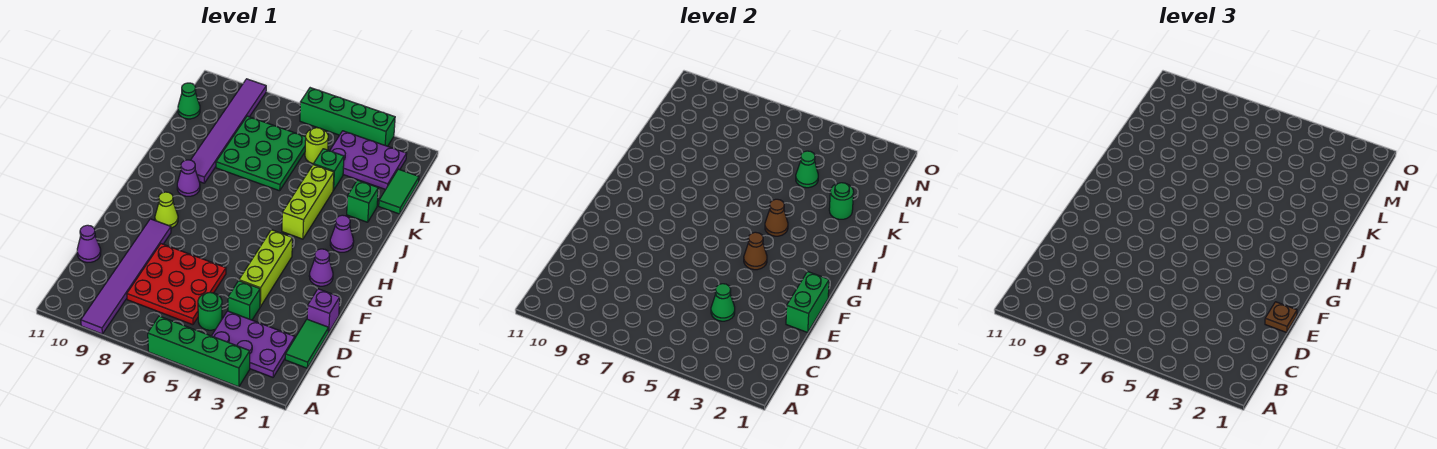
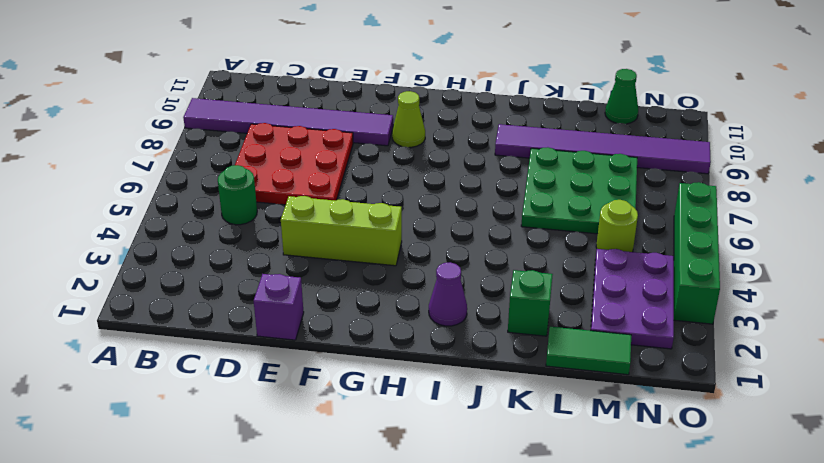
none -> green brick A3:A6 level 1
none -> purple plate B2:C4 level 1
none -> green tile C1:D1 level 1
none -> green brick D4 level 1

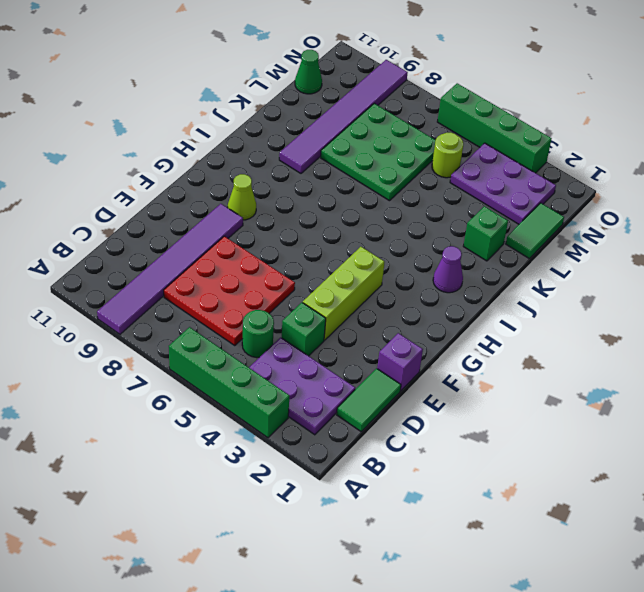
none -> purple cone D11 level 1
none -> purple cone G2 level 1
none -> lime brick I4:K4 level 1
none -> purple cone I9 level 1

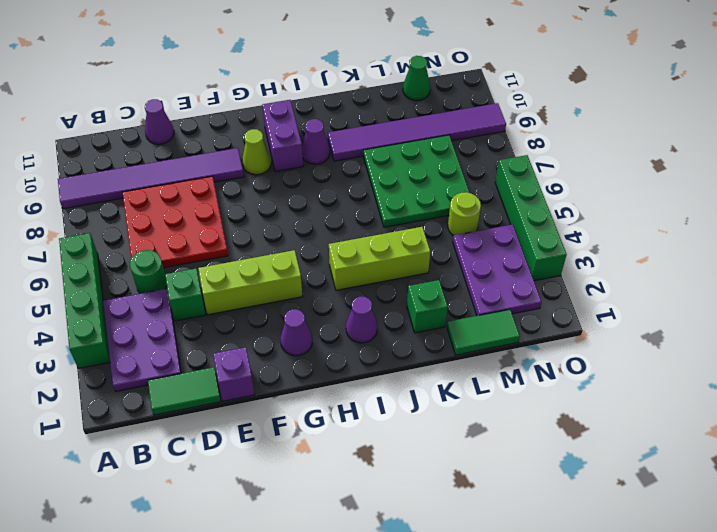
purple brick H9:H10 level 1 -> none
none -> green brick L4 level 1
none -> green cone D4 level 2
none -> green brick E1:F1 level 2
none -> brown cone G4 level 2

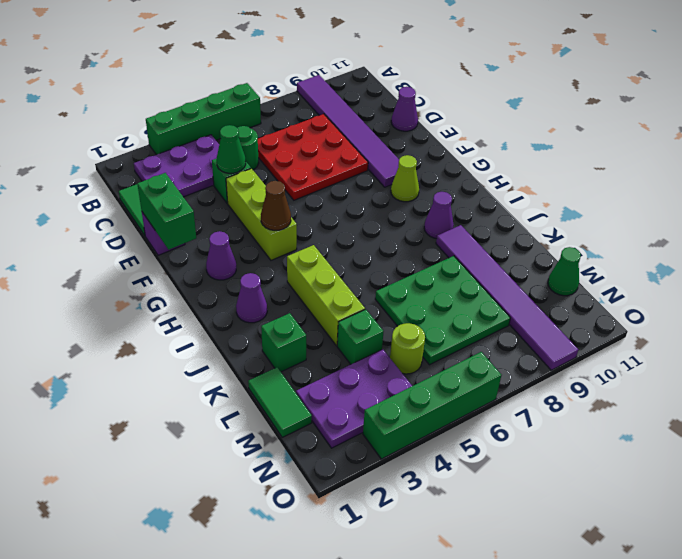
none -> brown cone I4 level 2
none -> green round brick K2 level 2
none -> green cone L4 level 2
none -> brown plate E1 level 3

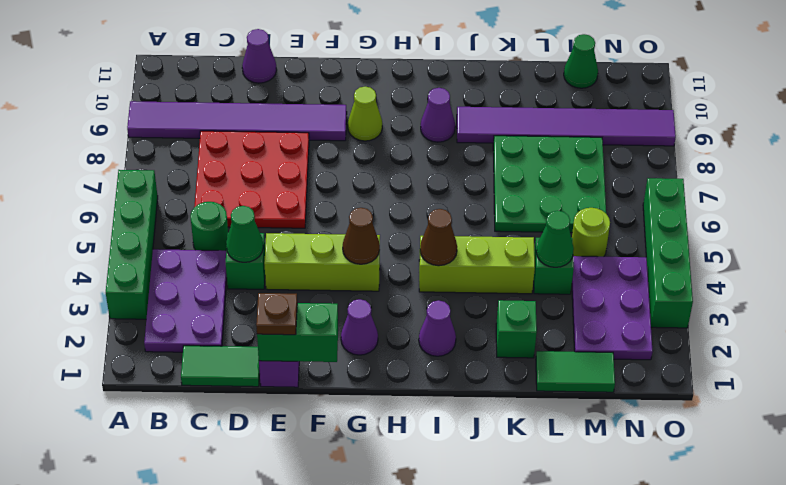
none -> green round brick K2 level 2

